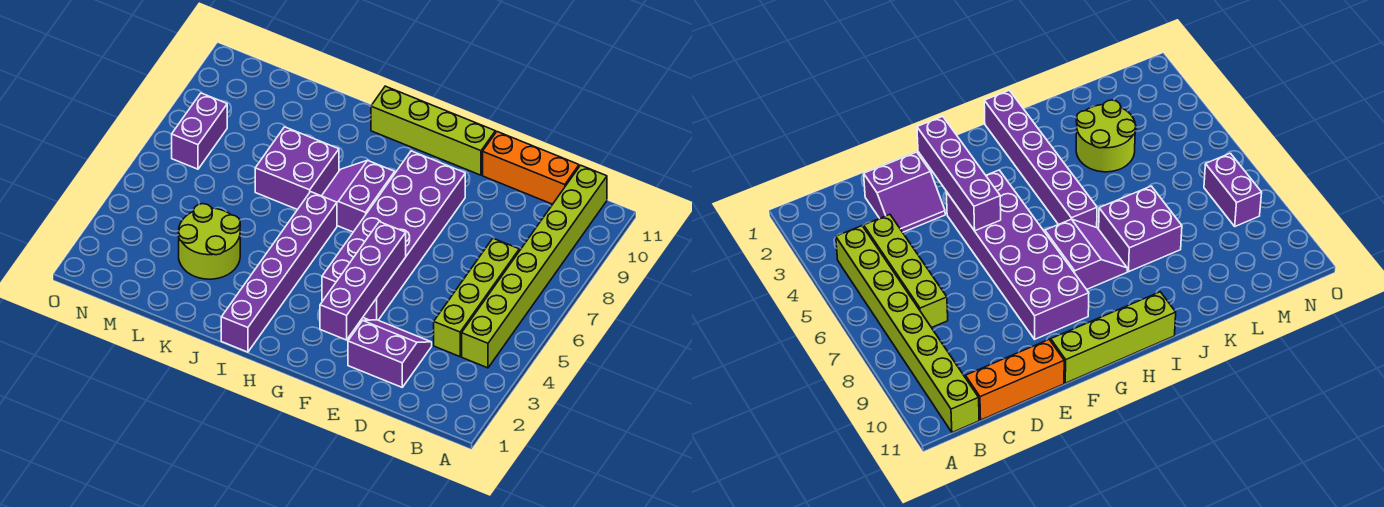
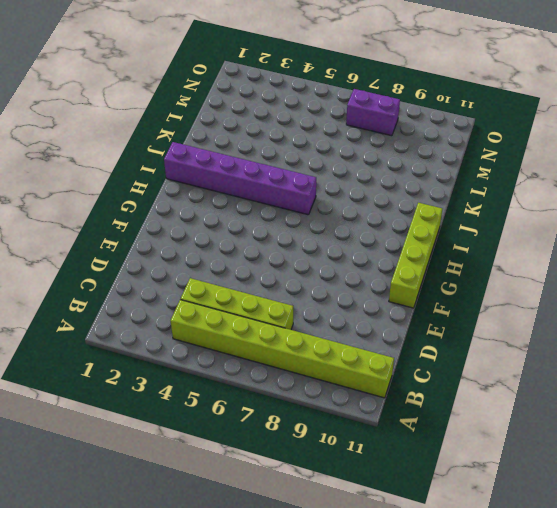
none -> orange brick C11:E11 level 1
none -> purple slope D2:E3 level 1 top 2
none -> purple brick F4:G9 level 1

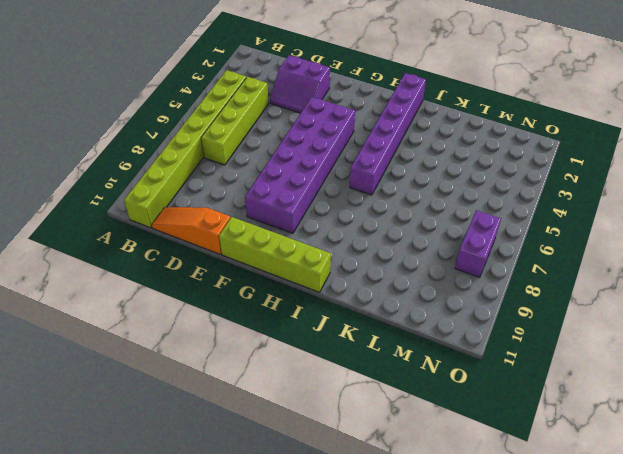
orange slope C11:E11 level 1 top E -> orange brick C11:E11 level 1
none -> purple slope H7:I8 level 1 top H
none -> purple brick J7:K8 level 1
none -> lime round brick K3:L4 level 1

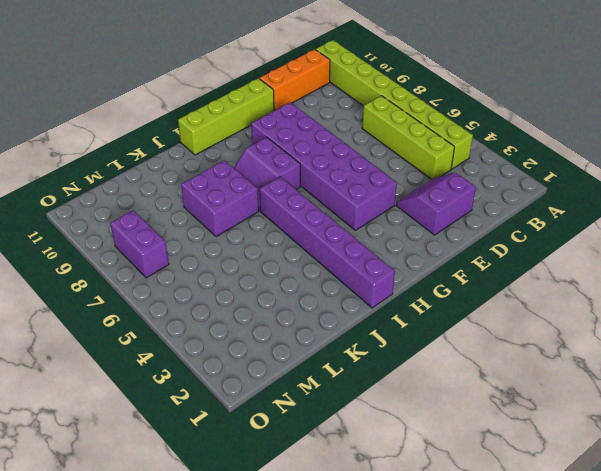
none -> lime round brick K3:L4 level 1
none -> purple brick F2:F5 level 2

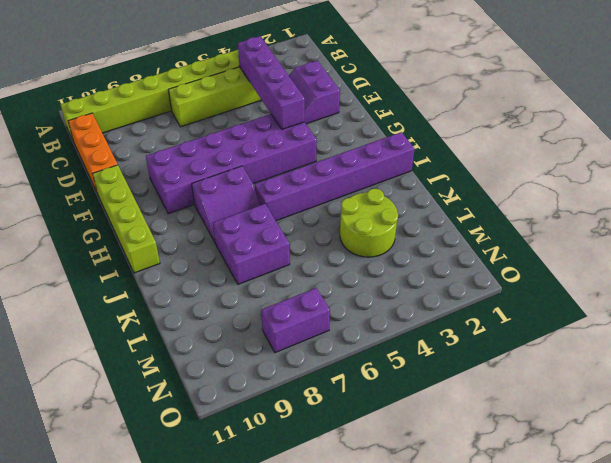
purple brick C4:F4 level 2 -> purple brick F2:F5 level 2

